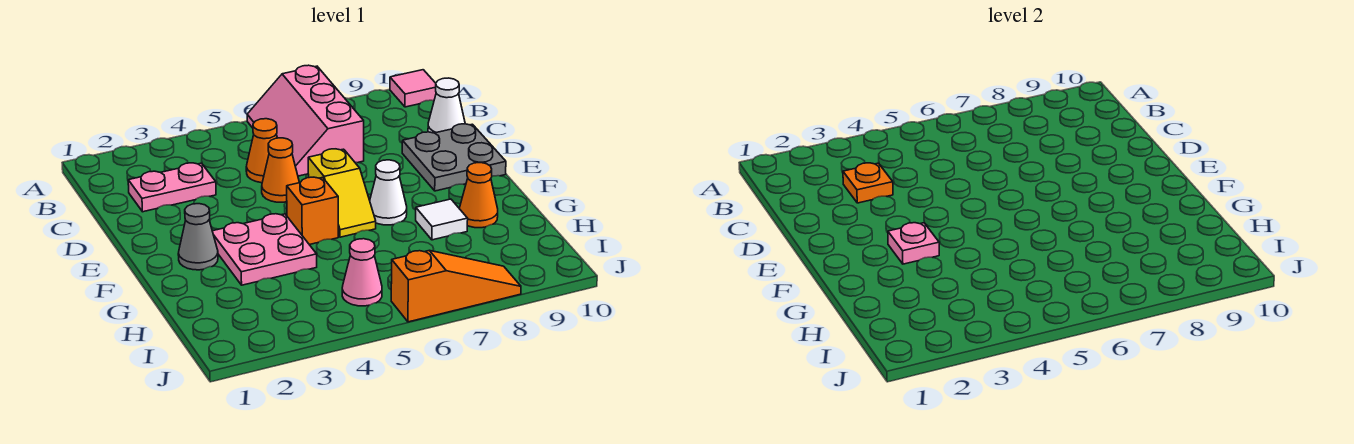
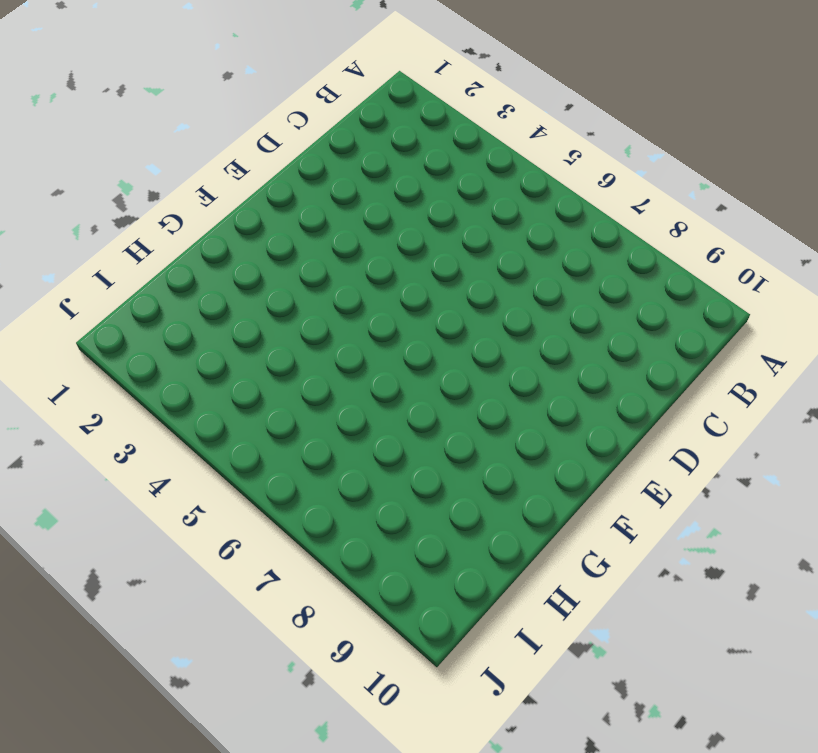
none -> pink slope A6:C7 level 1 top 7
none -> pink tile A10 level 1
none -> pink plate C2:C3 level 1

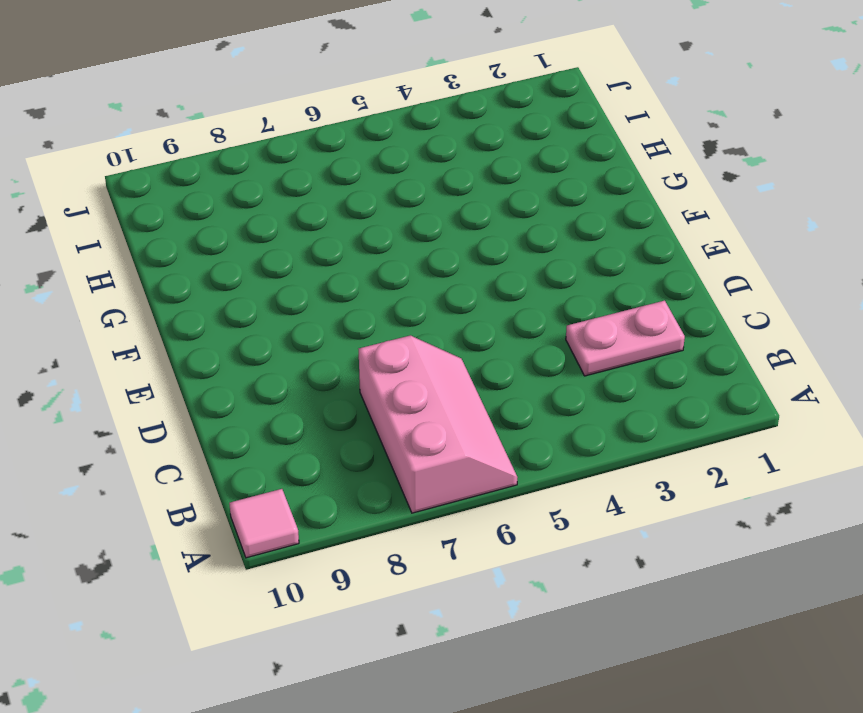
none -> orange cone C5 level 1
none -> white cone C10 level 1
none -> orange cone D5 level 1

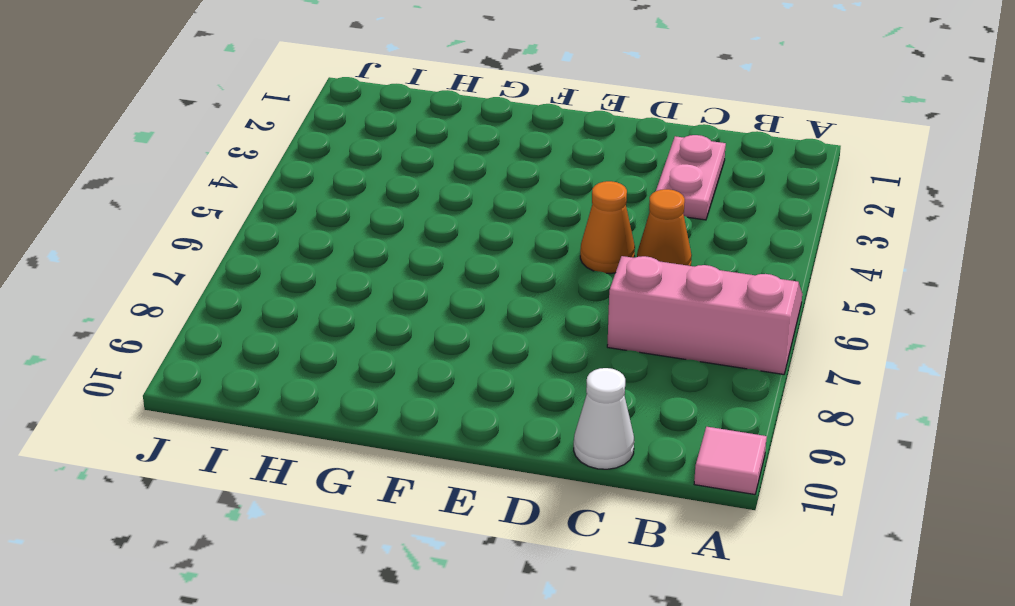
none -> grey plate D9:E10 level 1
none -> yellow slope E6:F6 level 1 top E
none -> grey cone F2 level 1

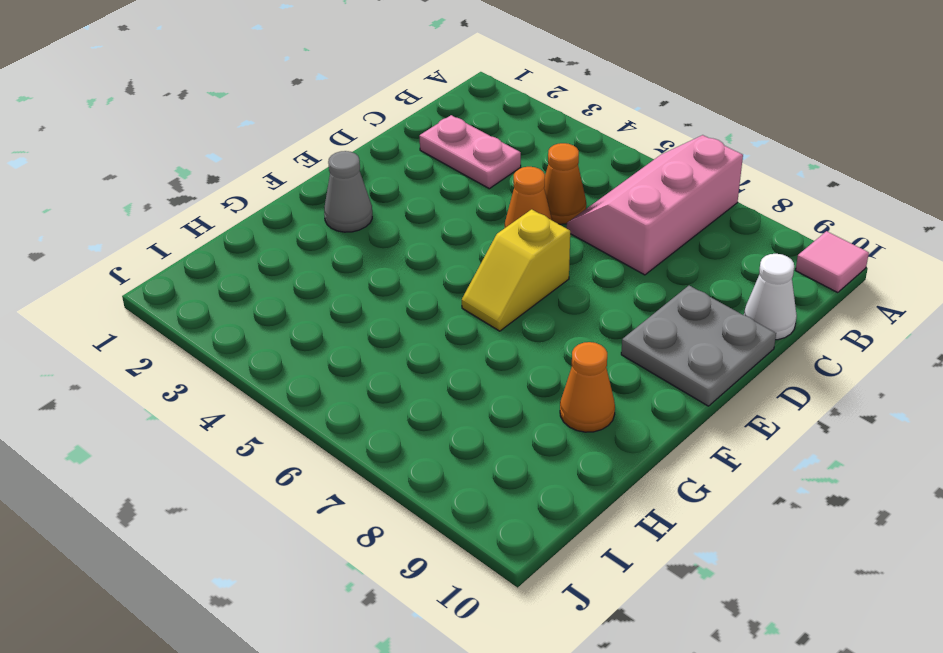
none -> pink plate F3:G4 level 1
none -> orange brick F5 level 1
none -> white cone F7 level 1

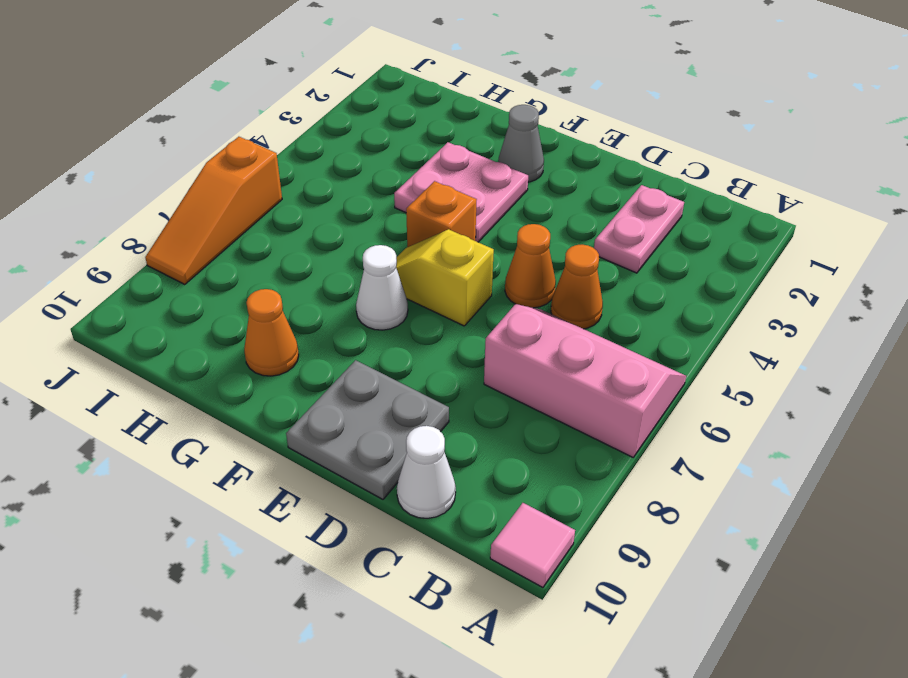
none -> white tile G8 level 1
none -> pink cone I5 level 1
none -> orange plate C3 level 2

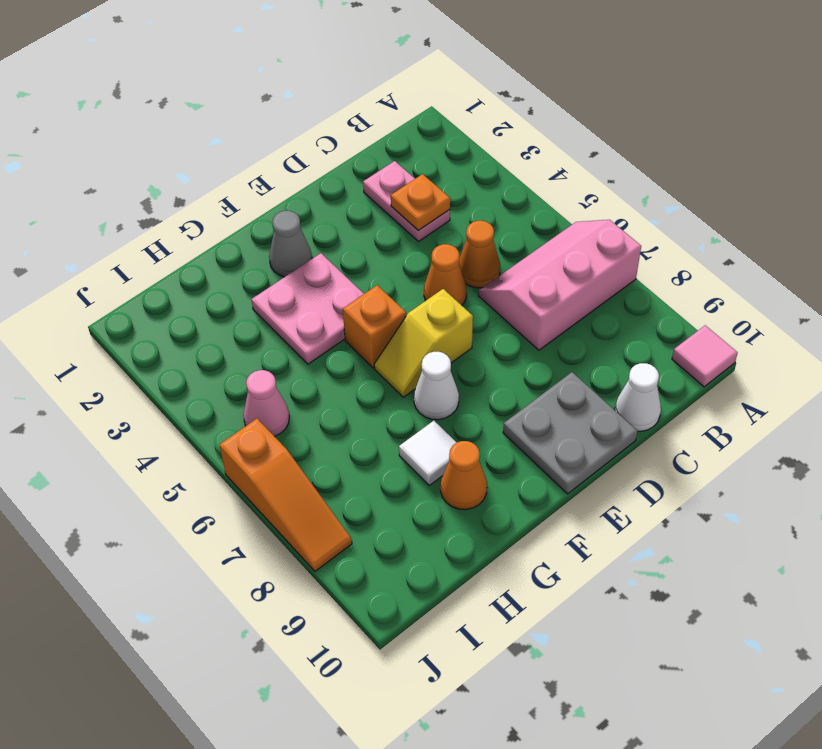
none -> pink plate F3 level 2

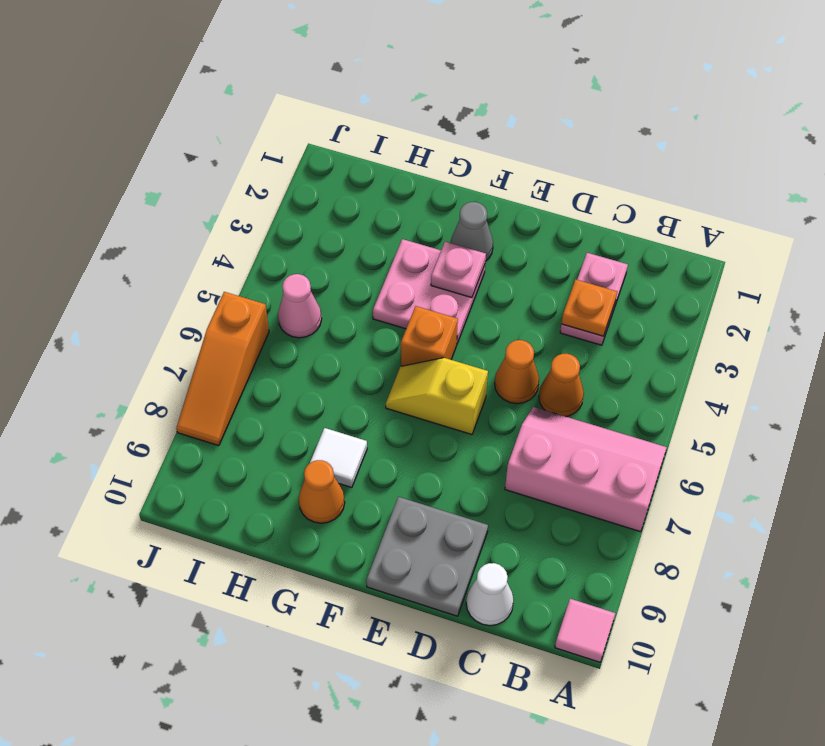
none -> white cone F7 level 1

